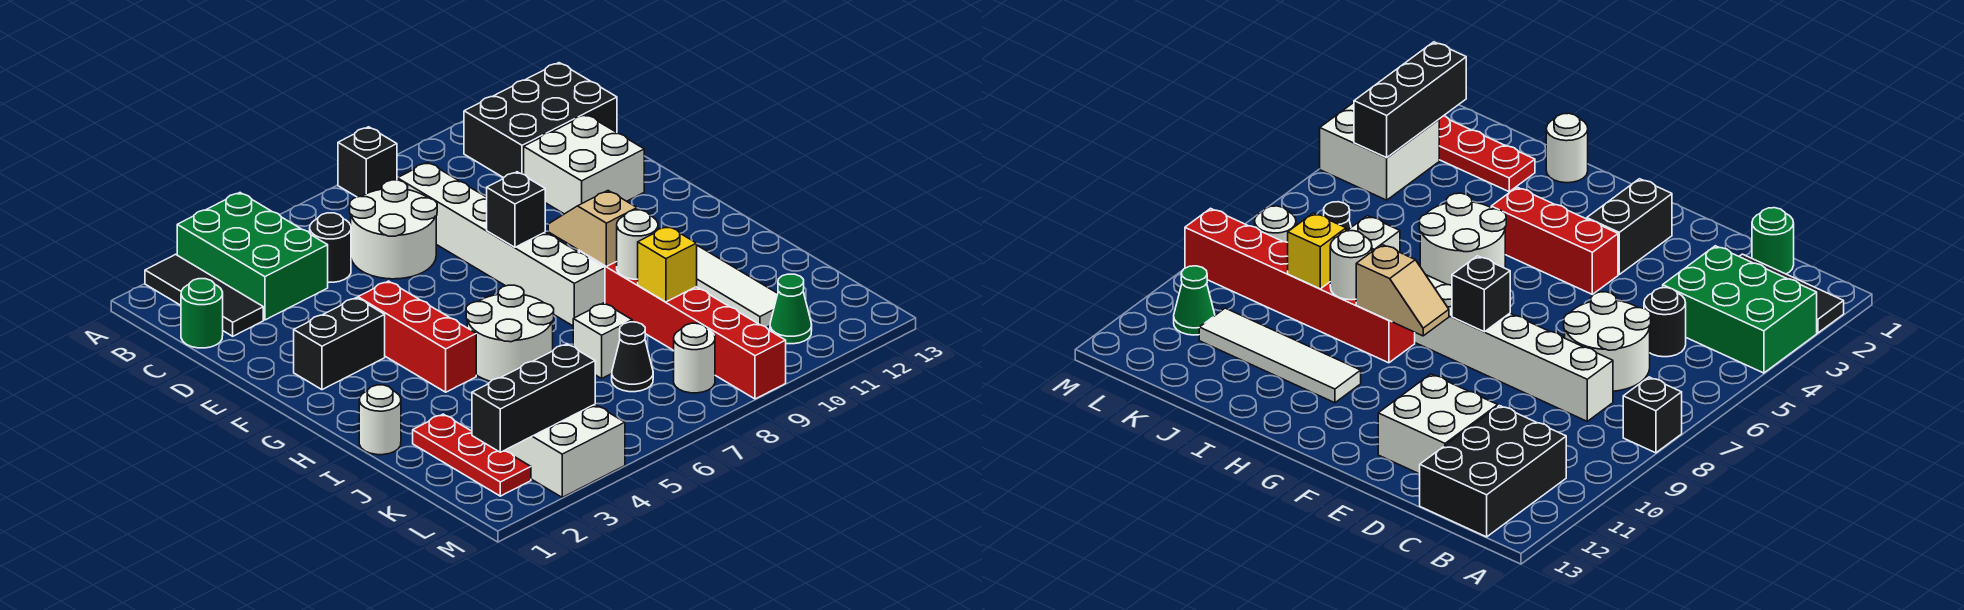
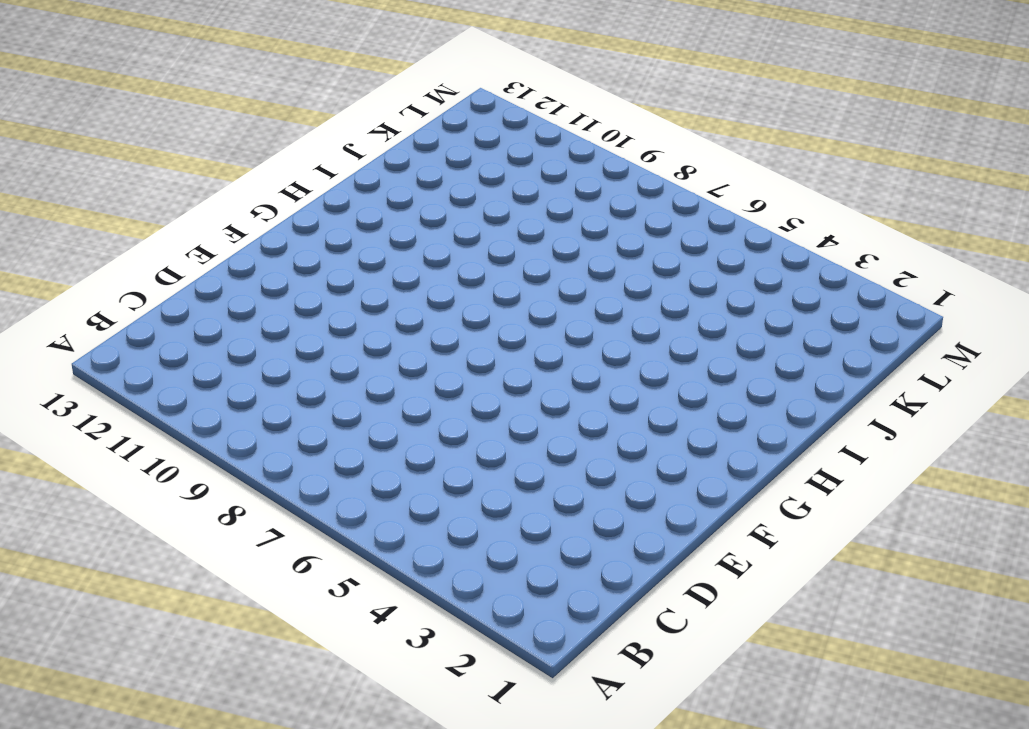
none -> black tile A2:C2 level 1
none -> green brick A3:C4 level 1
none -> black brick A8 level 1

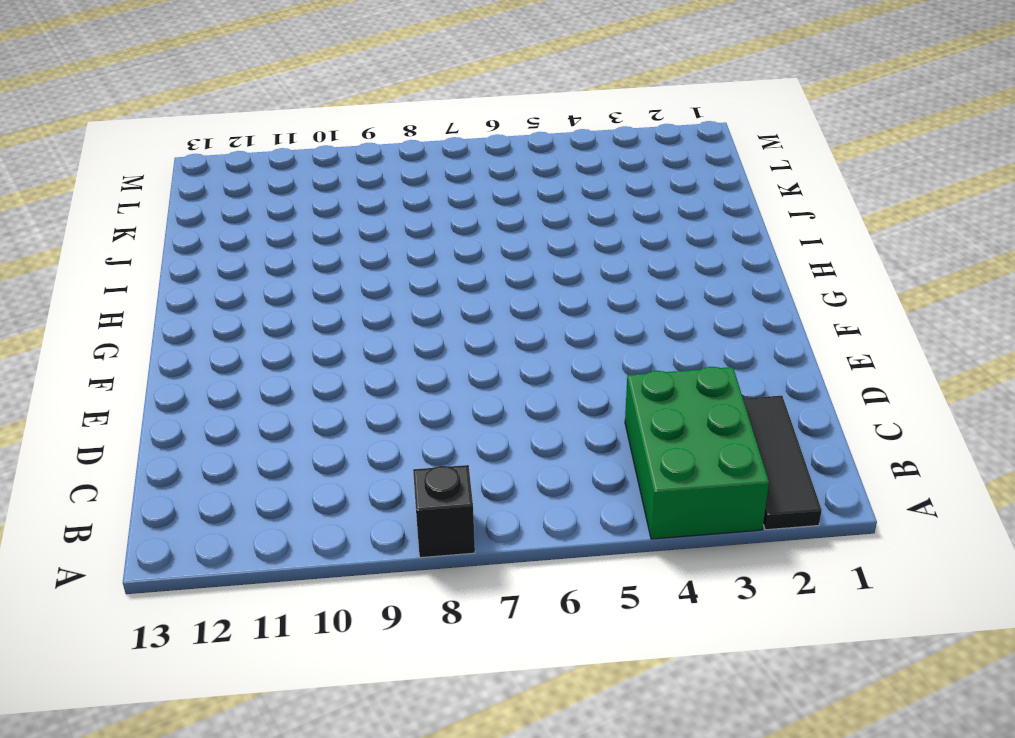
none -> black brick B11:C13 level 1
none -> green round brick C1 level 1
none -> black round brick C5 level 1

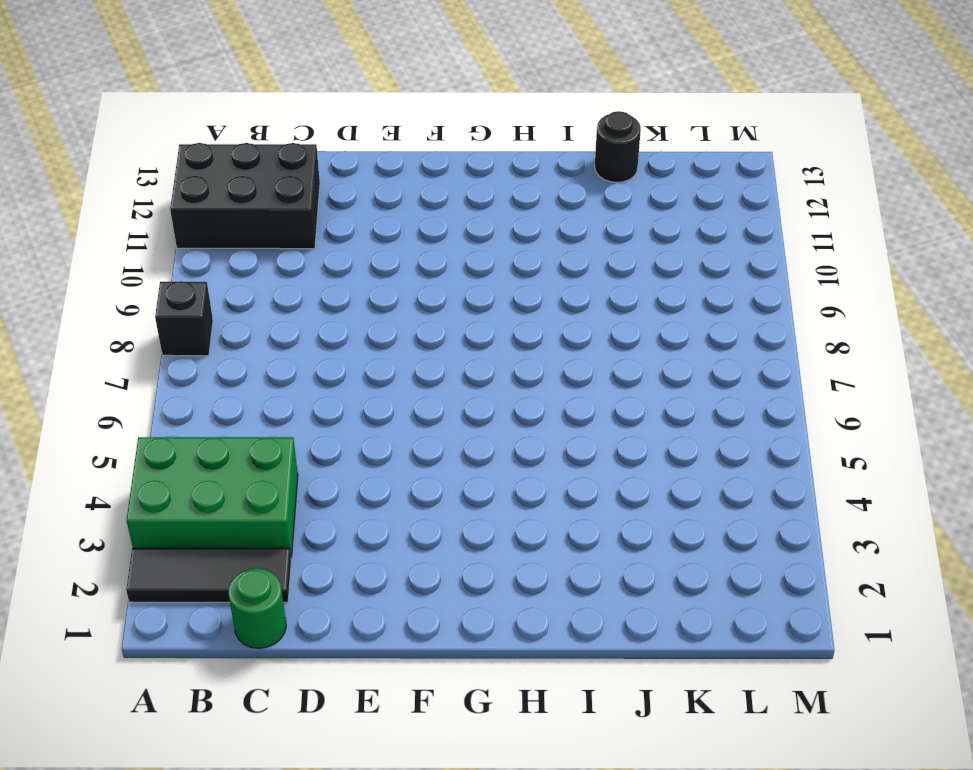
black brick A11:C12 level 1 -> black brick B11:C13 level 1
black round brick J13 level 1 -> black round brick C5 level 1
none -> white round brick C6:D7 level 1
none -> white brick C8:H8 level 1
none -> white brick D11:E12 level 1

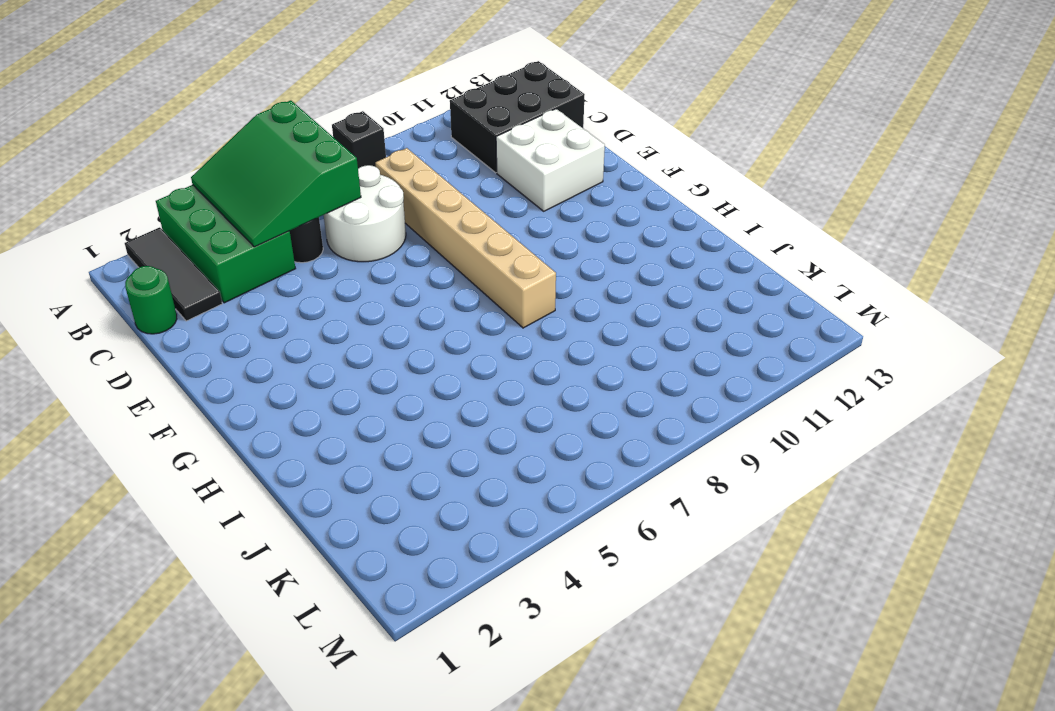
green slope A4:C6 level 2 top 6 -> none
tan brick C8:H8 level 1 -> white brick C8:H8 level 1
none -> black brick F2:F3 level 1
none -> red brick F4:H4 level 1
none -> white round brick H5:I6 level 1

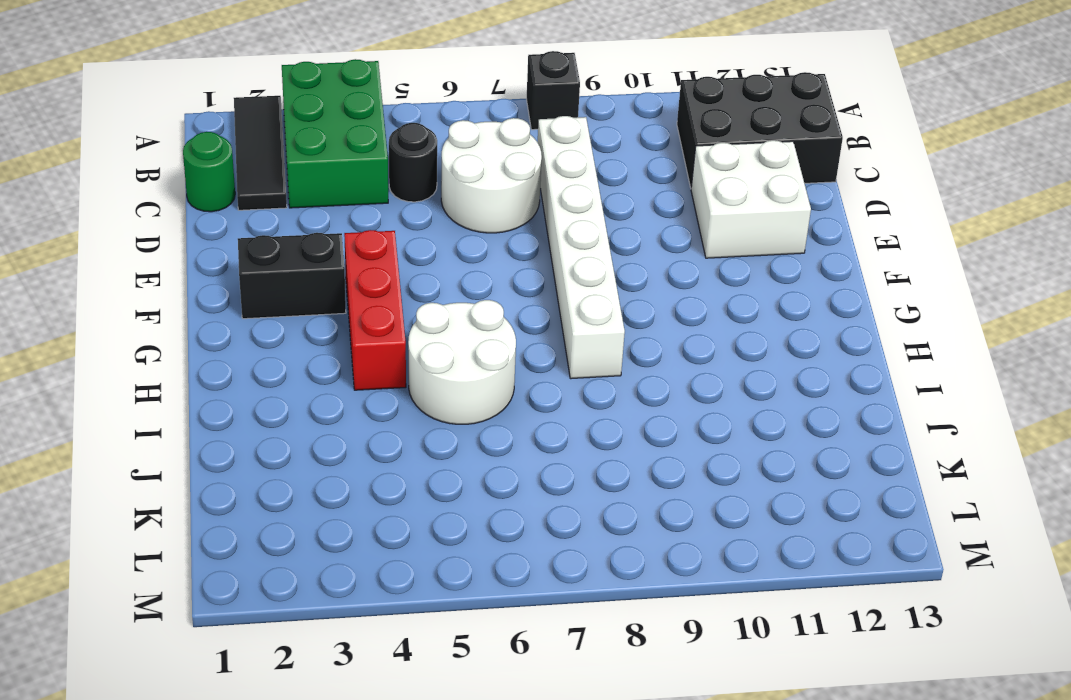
none -> red brick H9:M9 level 1
none -> white tile H11:K11 level 1
none -> white round brick I1 level 1

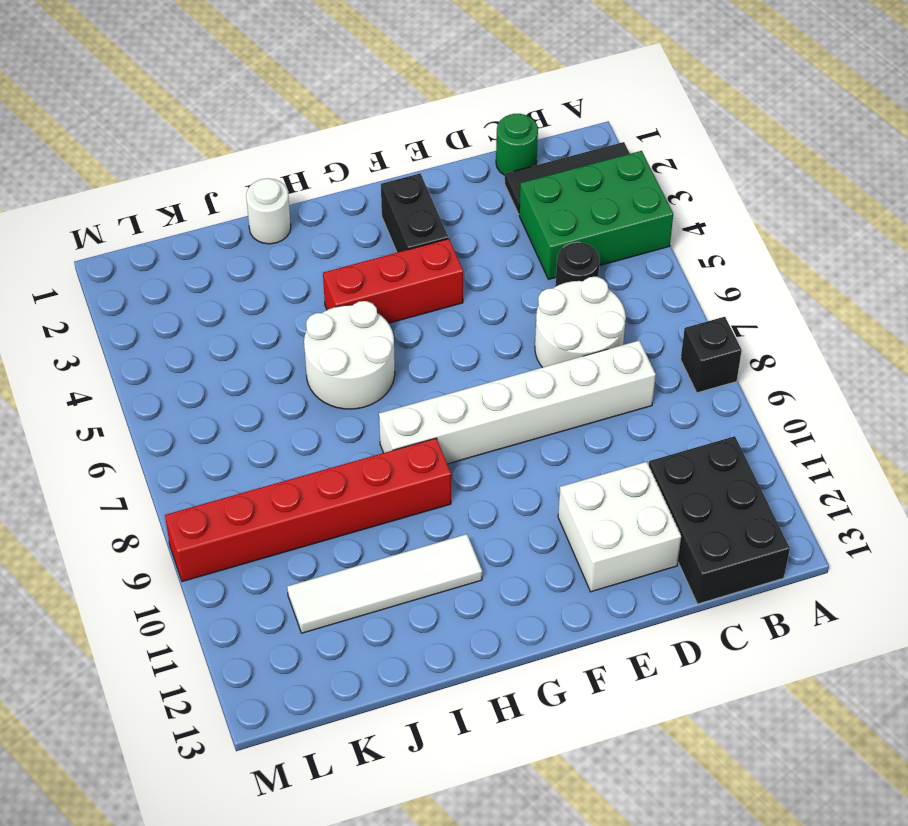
none -> red plate J2:L2 level 1
none -> white brick J7 level 1
none -> black cone K7 level 1

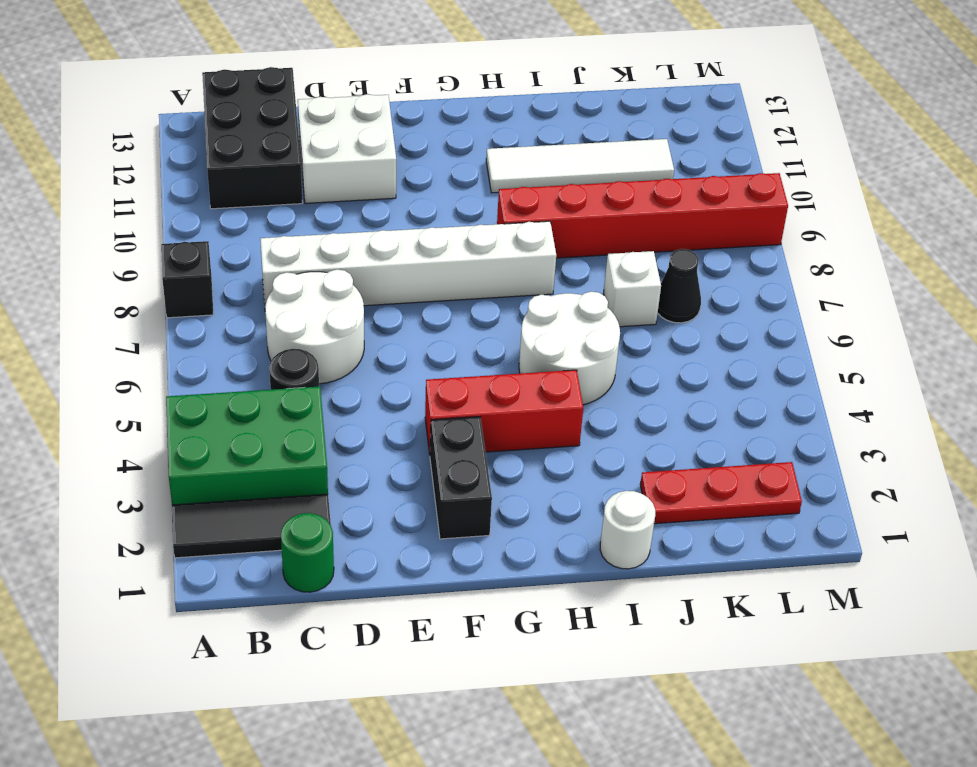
none -> white brick L3:M4 level 1
none -> white round brick L8 level 1
none -> green cone L11 level 1

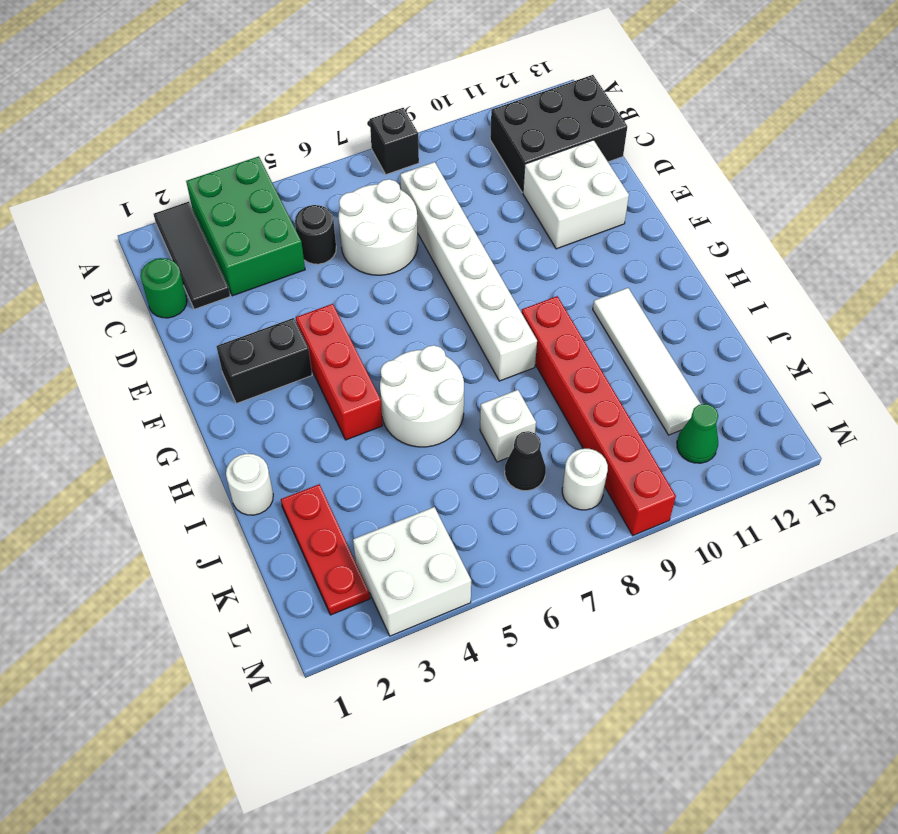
none -> black brick F8 level 2
none -> tan slope G9:H9 level 2 top H
none -> white round brick I9 level 2

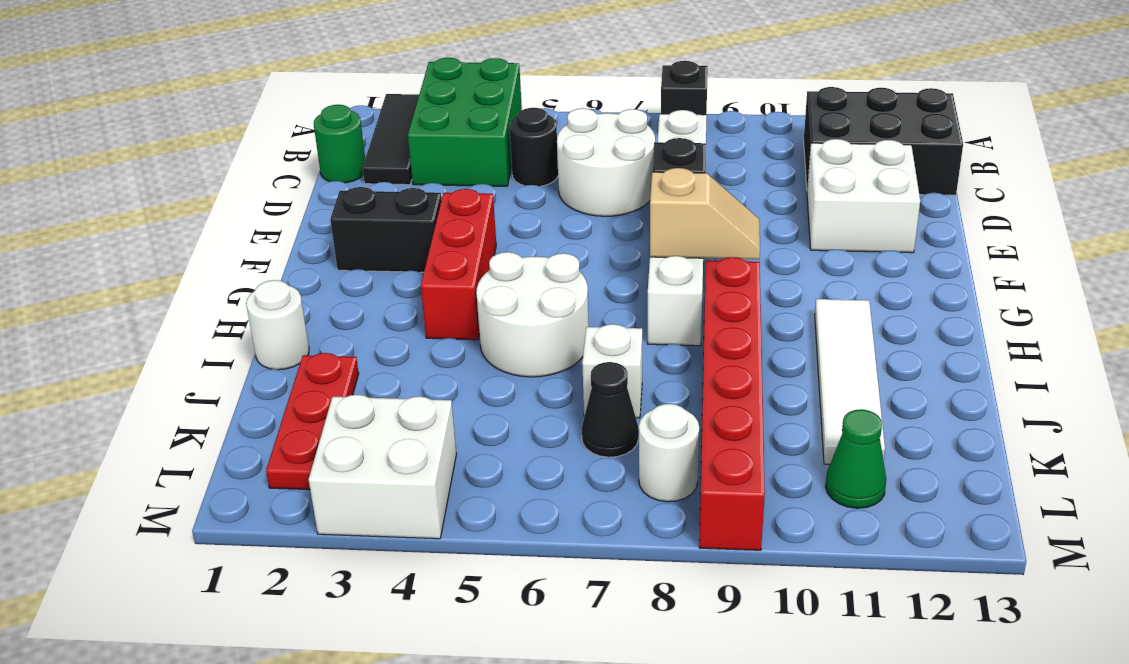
tan slope G8:G9 level 2 top 8 -> tan slope G9:H9 level 2 top H
none -> white round brick I9 level 2
none -> yellow brick J9 level 2
none -> black brick L2:L4 level 2

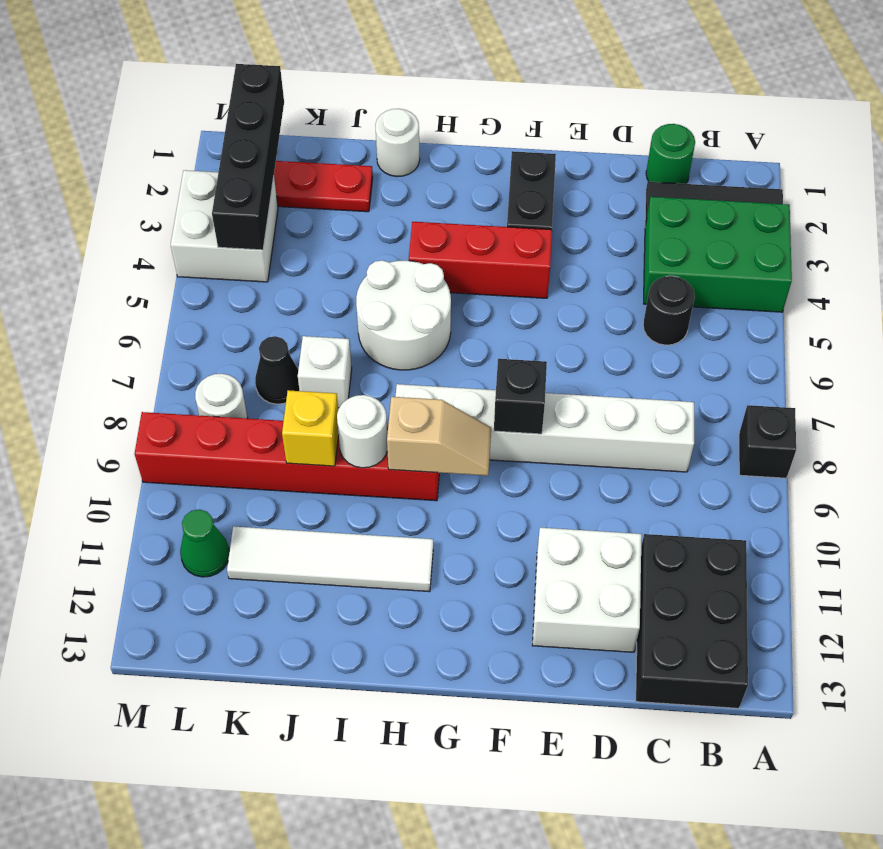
black brick L1:L4 level 2 -> black brick L2:L4 level 2
none -> white round brick C6:D7 level 1

